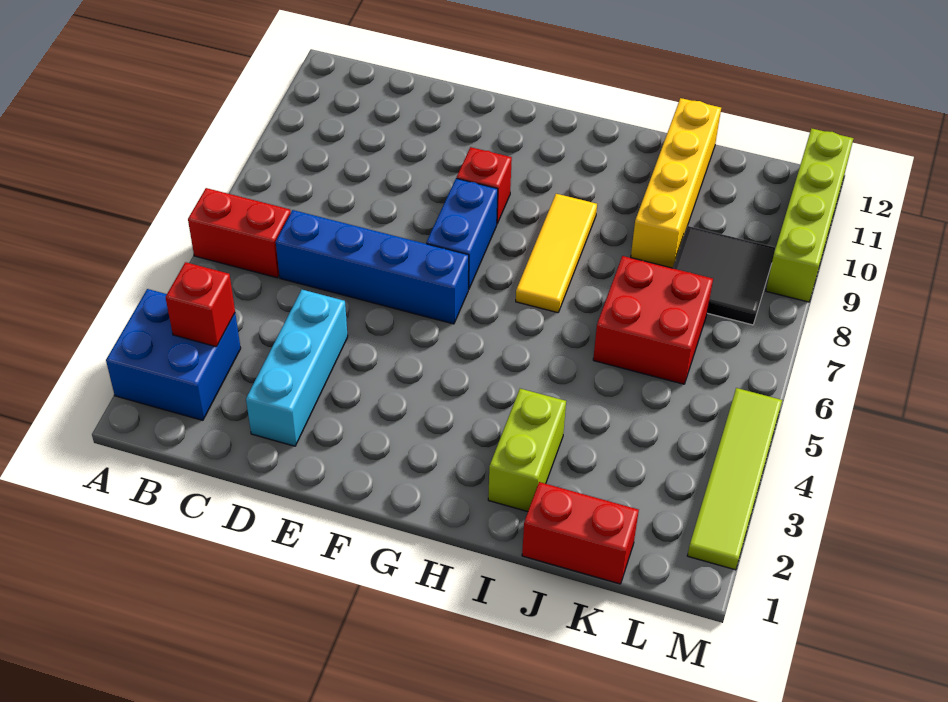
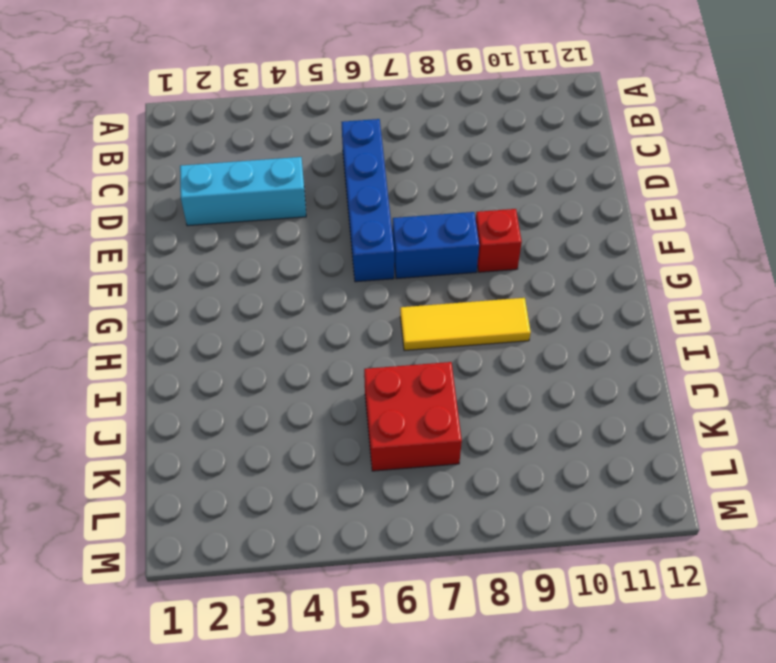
none -> blue brick A2:B3 level 1
none -> red brick A6:B6 level 1
none -> lime brick I2:I3 level 1

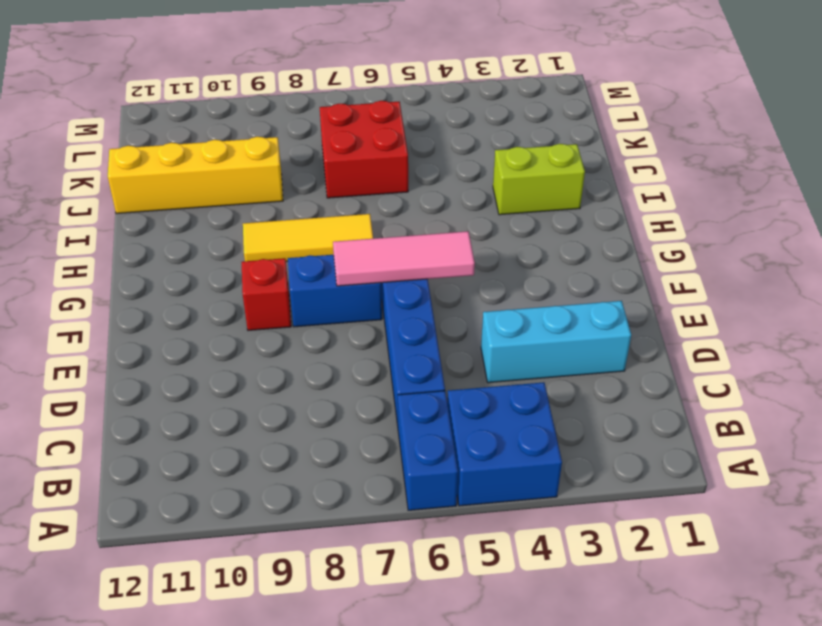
blue brick A4:B5 level 1 -> blue brick A2:B3 level 1
blue brick A6:B6 level 1 -> red brick A6:B6 level 1
pink tile F5:F7 level 2 -> none
none -> red brick J1:K1 level 1
none -> black tile K8:L9 level 1
none -> lime tile M2:M5 level 1

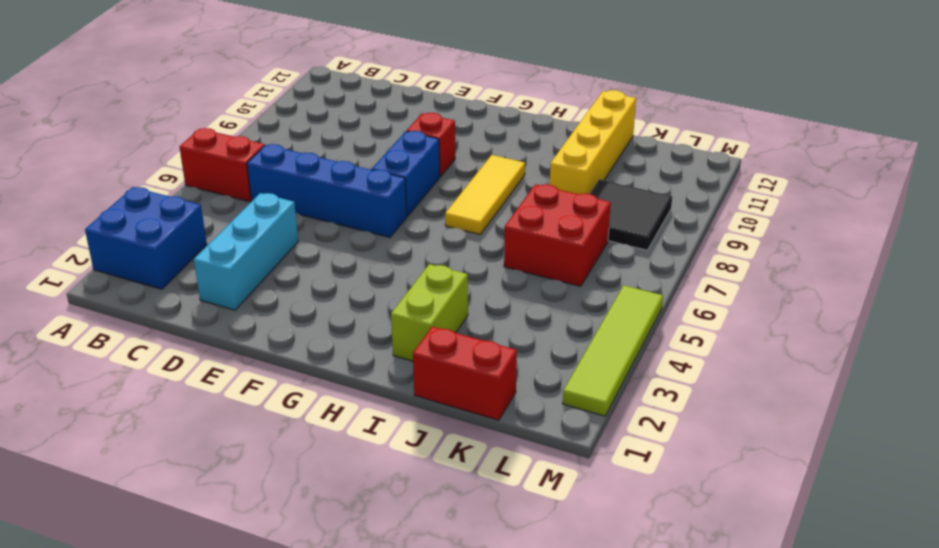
none -> lime brick M9:M12 level 1
none -> red brick B3 level 2

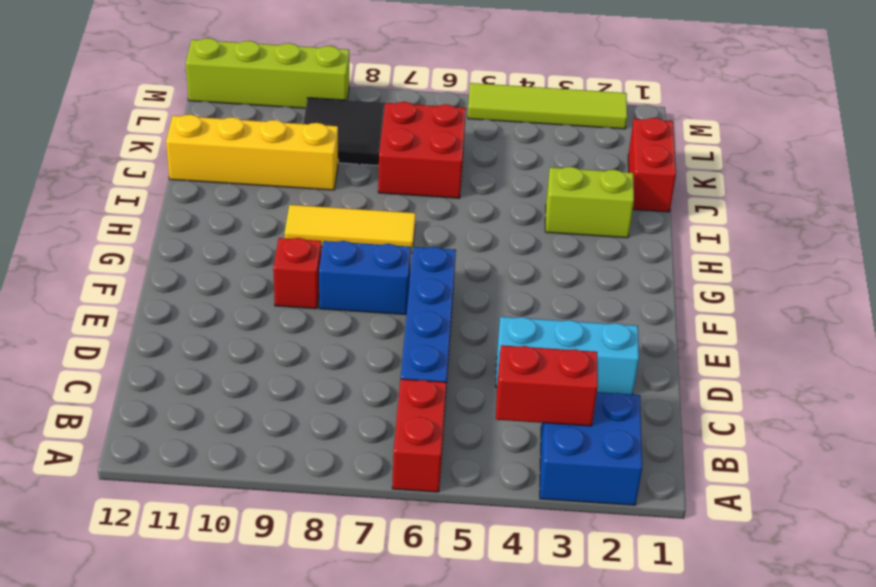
red brick B3:B4 level 2 -> red brick B3 level 2

